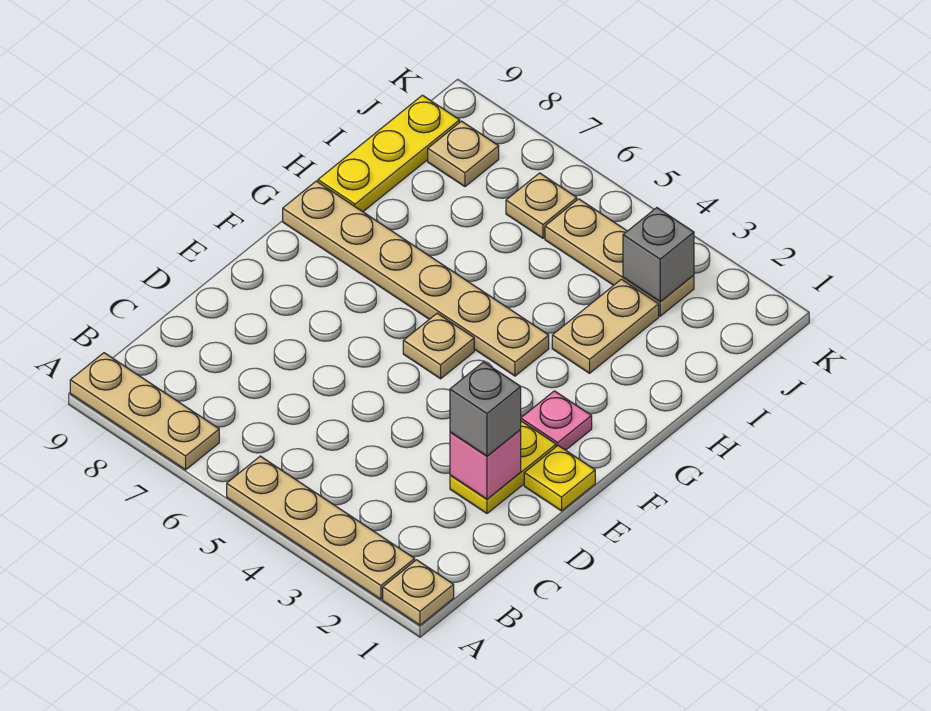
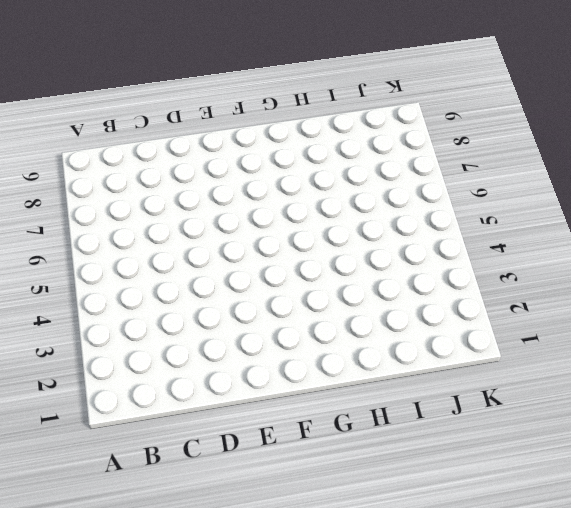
none -> tan plate A1 level 1
none -> tan plate A2:A5 level 1
none -> tan plate A7:A9 level 1

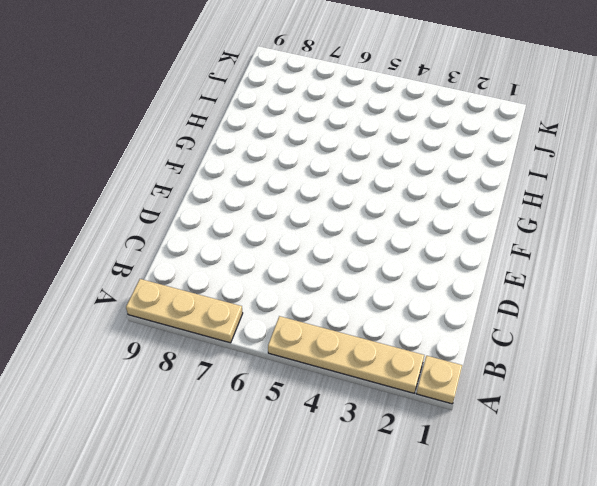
none -> yellow plate D2:E2 level 1
none -> yellow plate E1 level 1
none -> pink plate F2 level 1

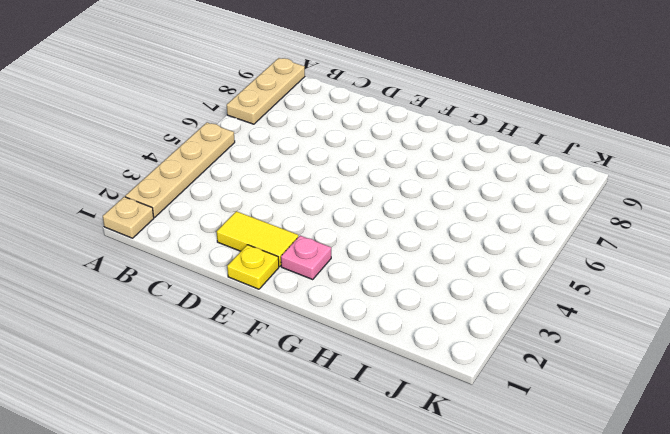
yellow tile D2:E2 level 1 -> yellow plate D2:E2 level 1
none -> tan plate F5 level 1
none -> tan plate G4:G9 level 1
none -> tan plate H3:I3 level 1

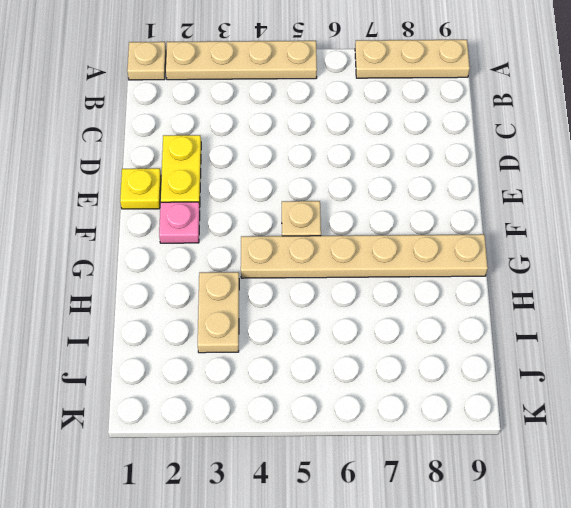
none -> yellow plate H9:J9 level 1
none -> tan plate J3:J5 level 1
none -> tan plate J6 level 1

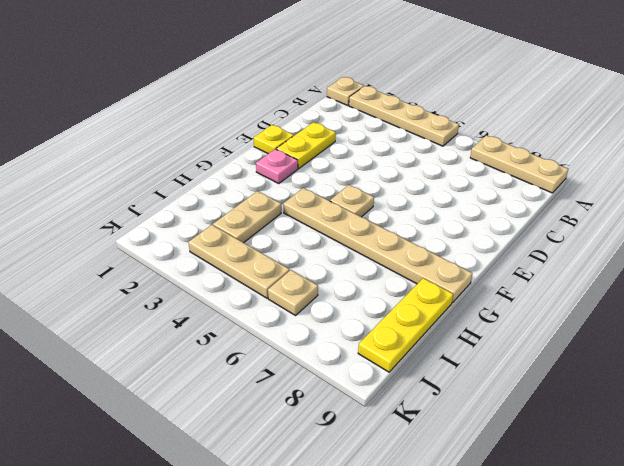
none -> tan plate J8 level 1
none -> pink brick D2 level 2
none -> grey brick J3 level 2

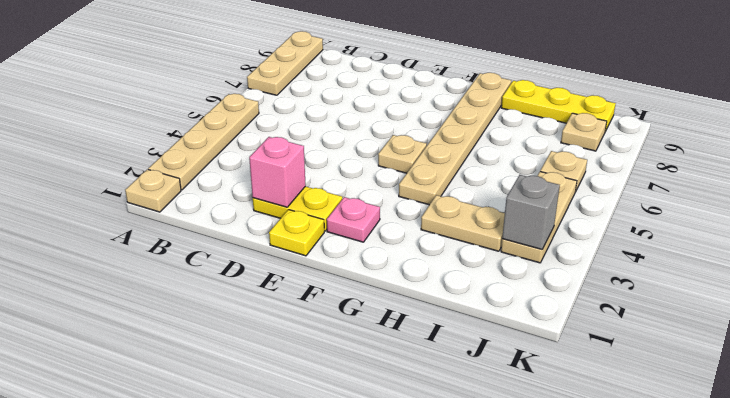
none -> grey brick D2 level 3

